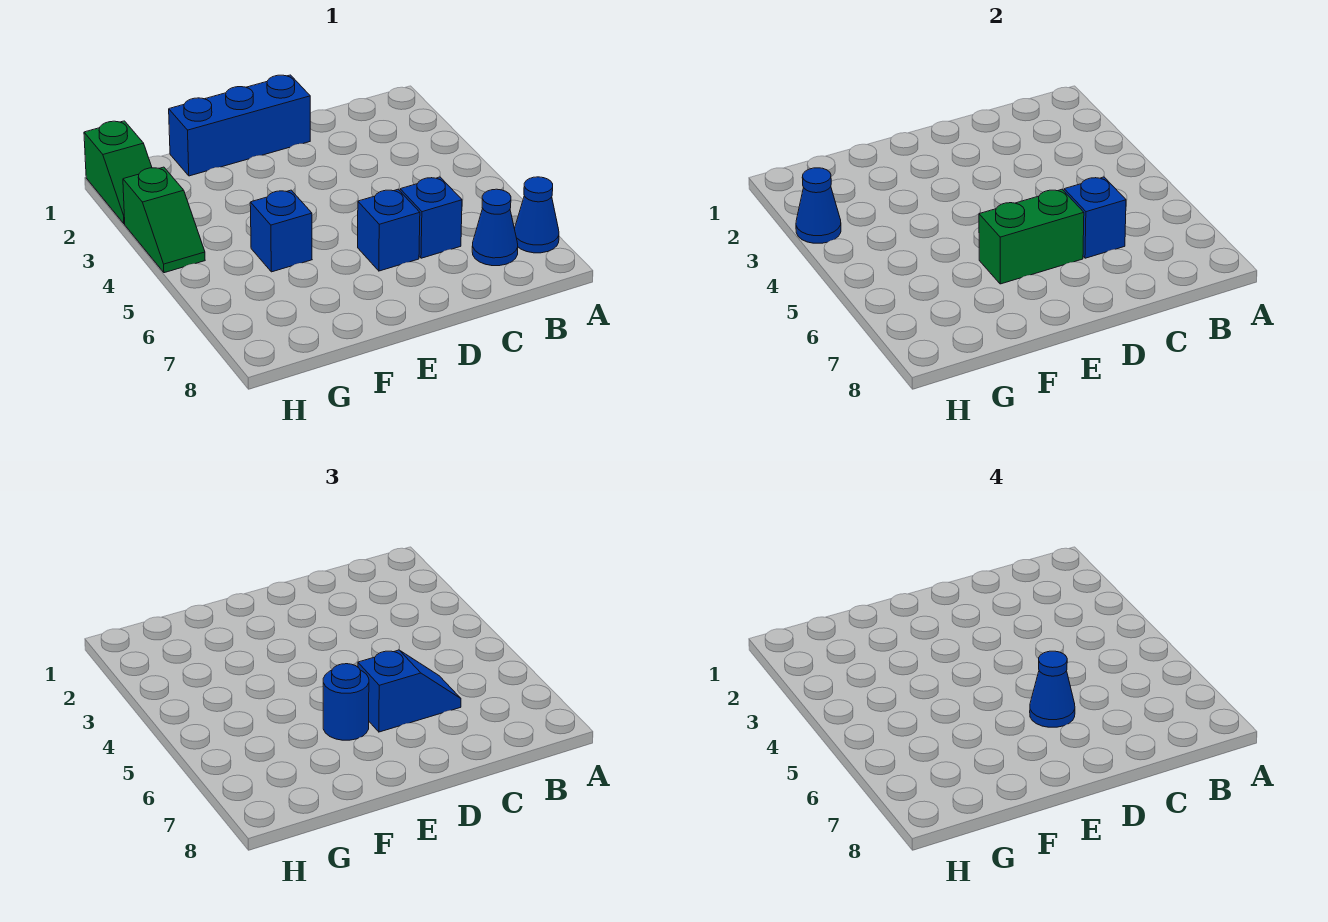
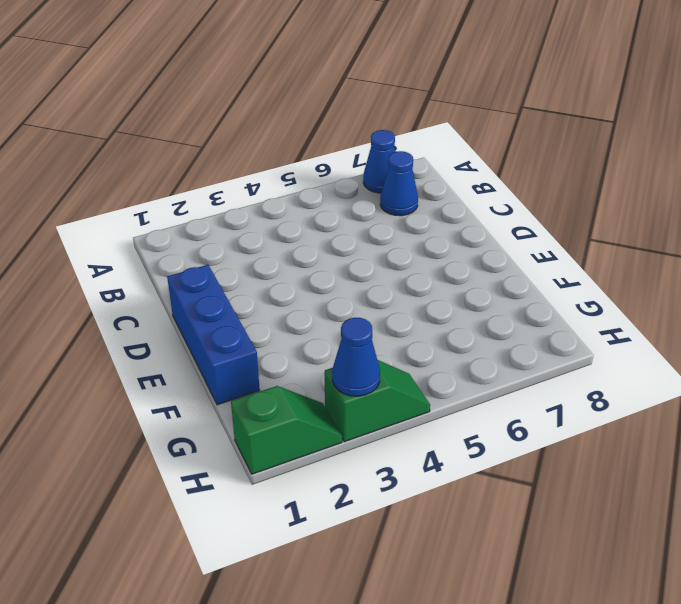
none -> blue brick C6 level 1
none -> blue brick D6 level 1
none -> blue brick F5 level 1

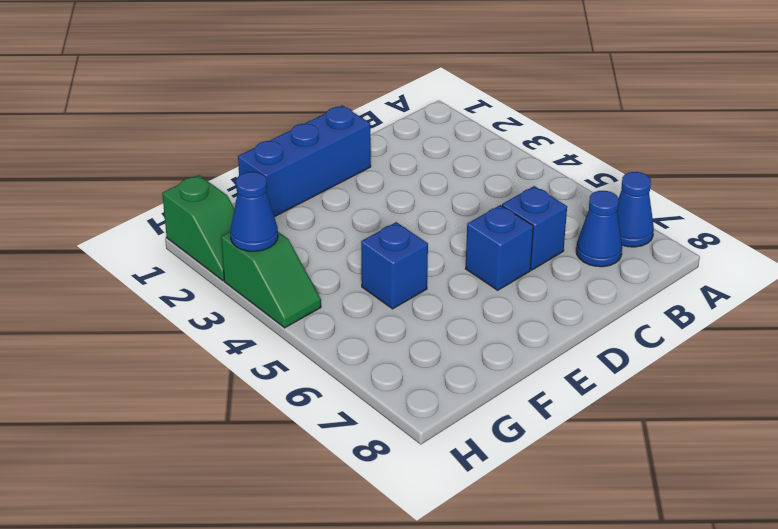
none -> blue brick C6 level 2
none -> green brick D6:E6 level 2
none -> blue slope C6:D6 level 3 top D

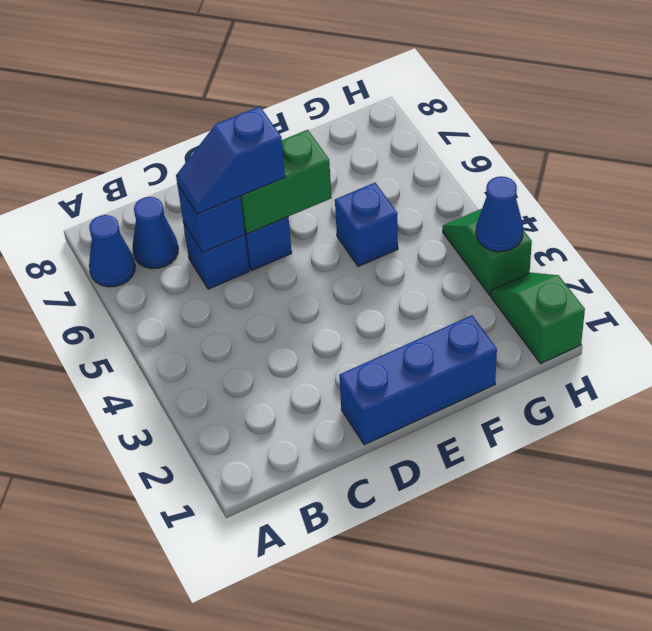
none -> blue round brick E6 level 3
none -> blue cone D6 level 4

